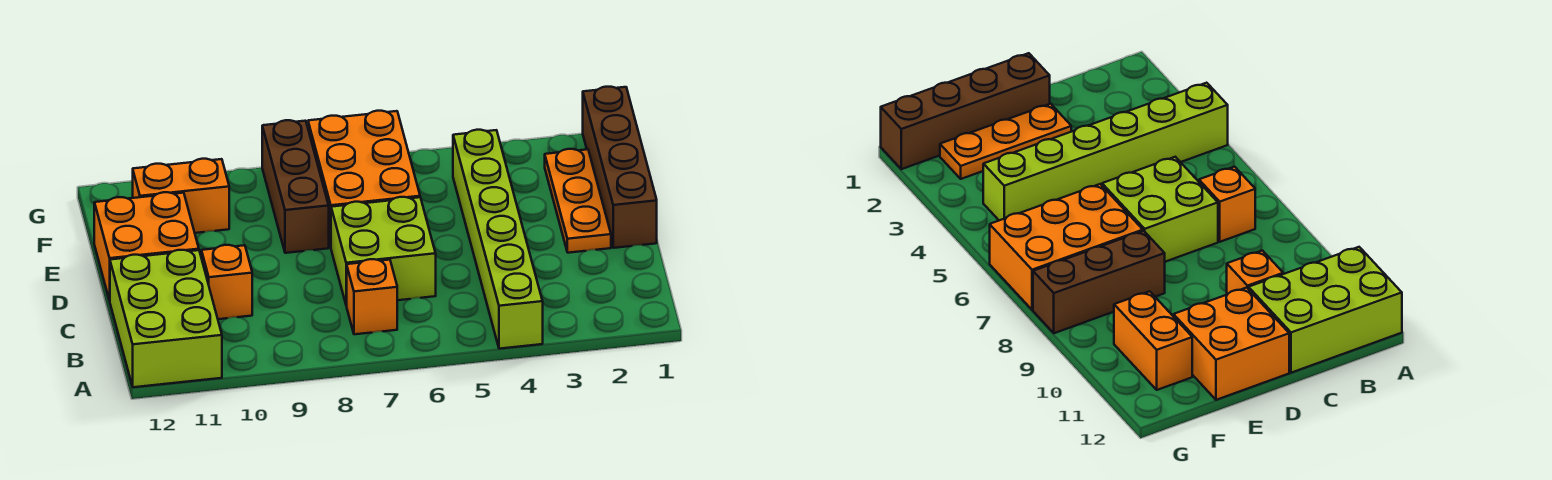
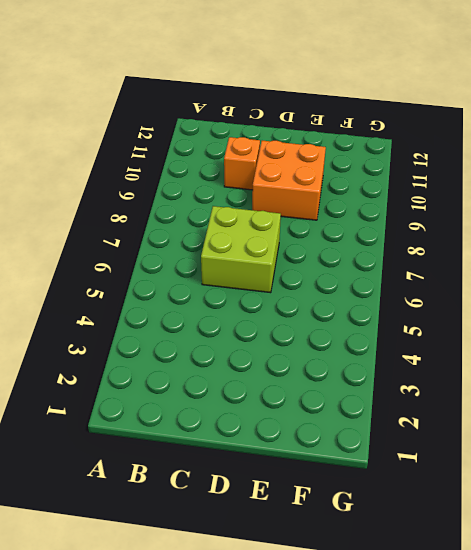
orange brick D9:E10 level 1 -> orange brick D11:E12 level 1
none -> lime brick A4:F4 level 1
none -> lime brick A11:C12 level 1

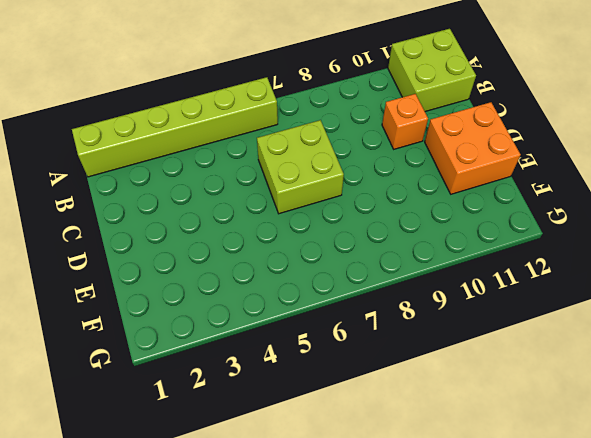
lime brick A1:A6 level 1 -> lime brick A4:F4 level 1
lime brick A11:B12 level 1 -> lime brick A11:C12 level 1
none -> orange brick B7 level 1
none -> brown brick D1:G1 level 1

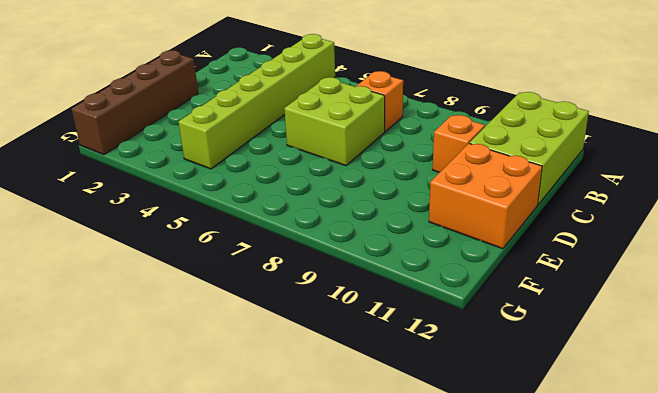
none -> orange plate D2:F2 level 1
none -> orange brick E6:G7 level 1

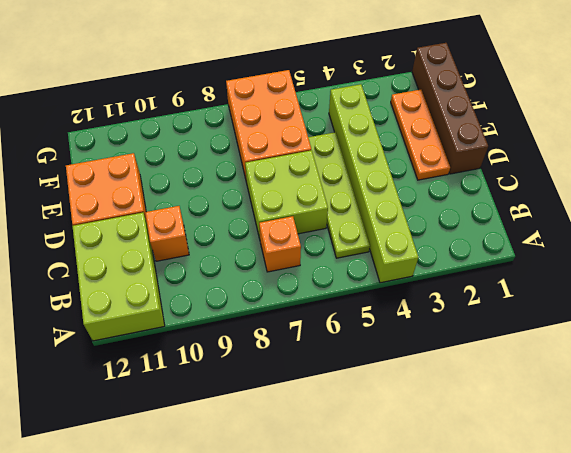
lime plate B5:E5 level 1 -> none
none -> brown brick E8:G8 level 1
none -> orange brick F10:F11 level 1

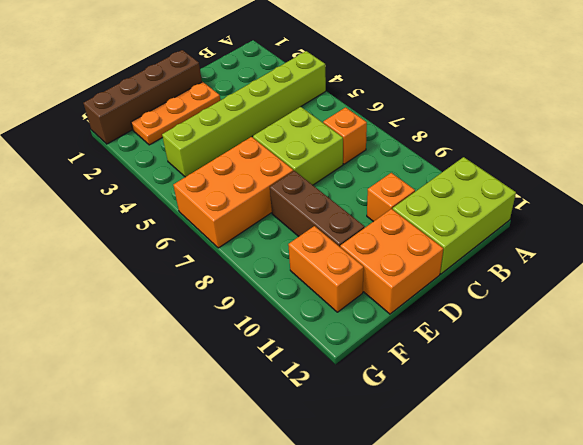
brown brick E8:E10 level 1 -> brown brick E8:G8 level 1

